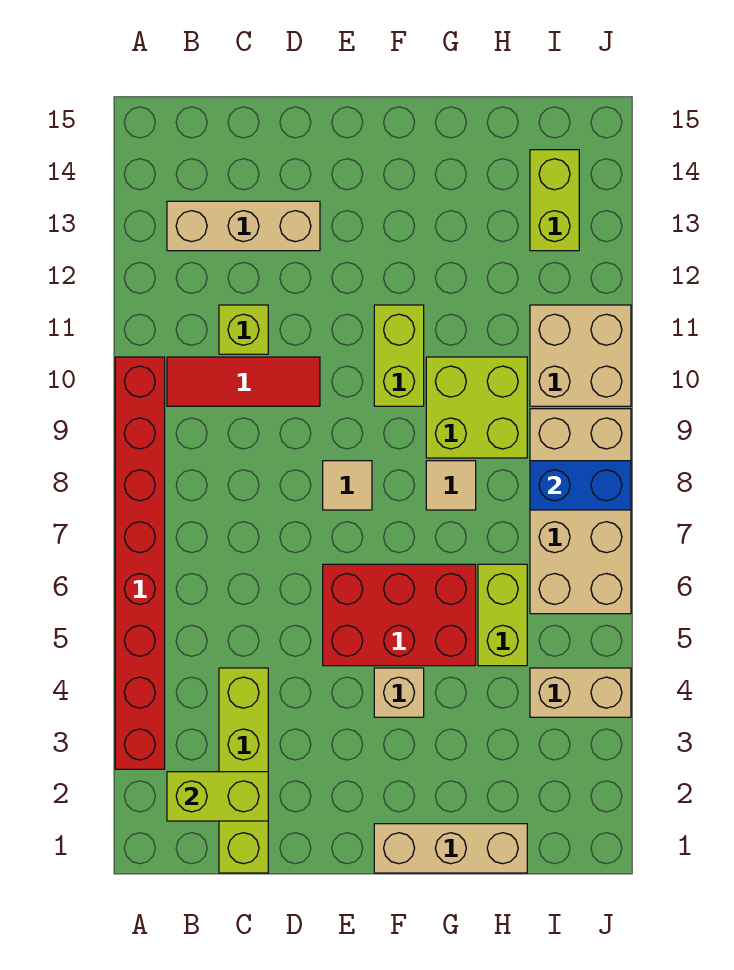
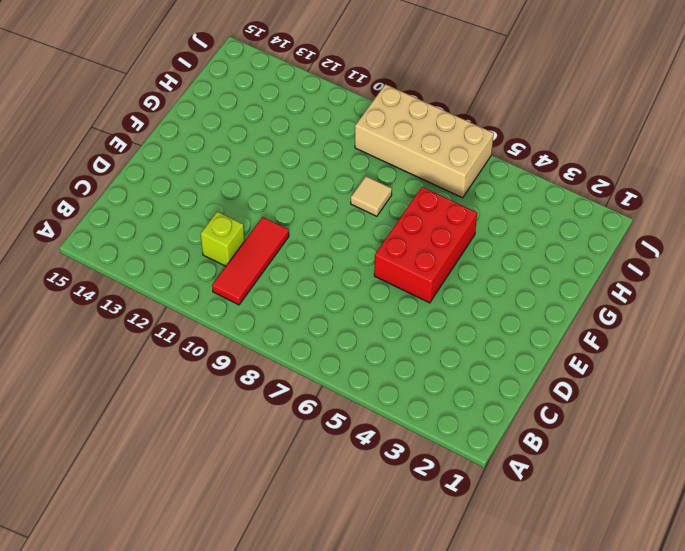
none -> red brick A3:A10 level 1
none -> tan brick B13:D13 level 1
none -> lime brick C1:C4 level 1

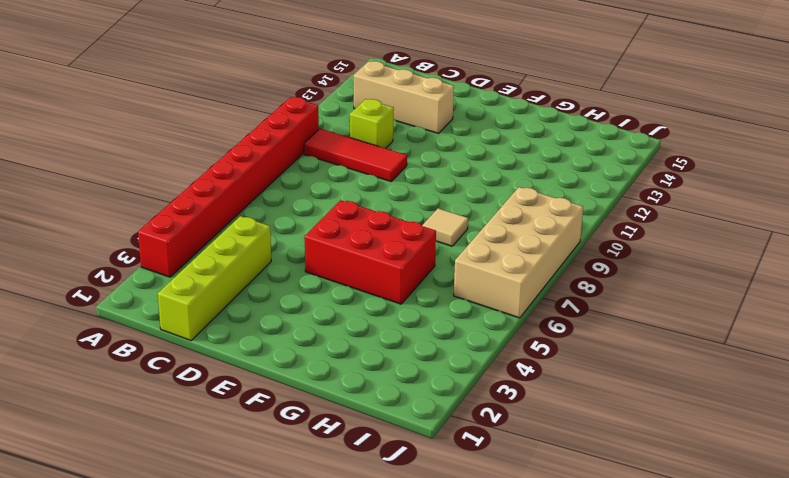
none -> tan tile E8 level 1
none -> tan brick F1:H1 level 1
none -> tan brick F4 level 1

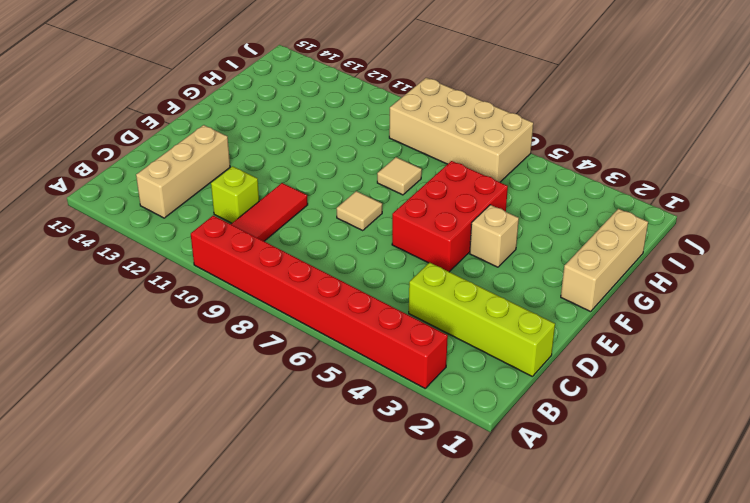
none -> lime brick F10:F11 level 1
none -> lime brick G9:H10 level 1
none -> lime brick H5:H6 level 1

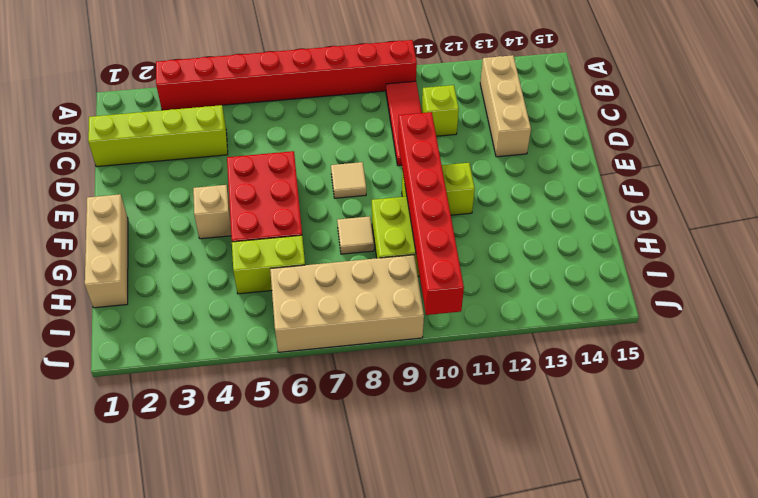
red brick E10:J10 level 2 -> none
none -> tan brick I4:J4 level 1
none -> tan brick I10:J11 level 1
none -> lime brick I13:I14 level 1

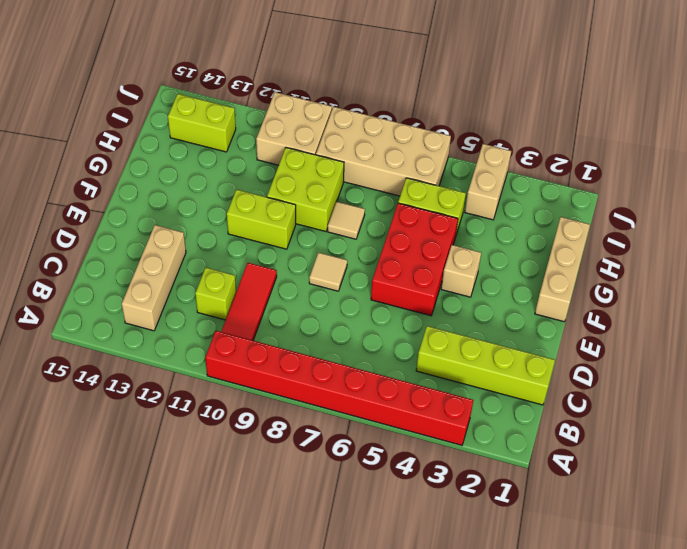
none -> lime brick B2:C2 level 2
none -> blue brick I8:J8 level 2

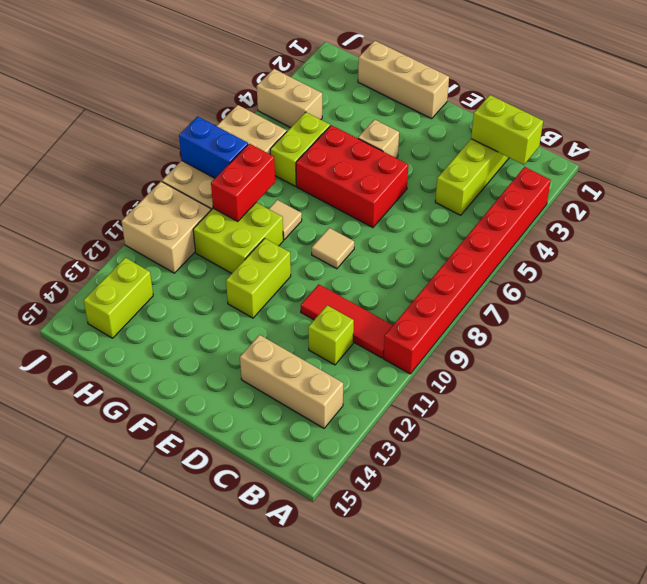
red brick H8:H9 level 2 -> none

